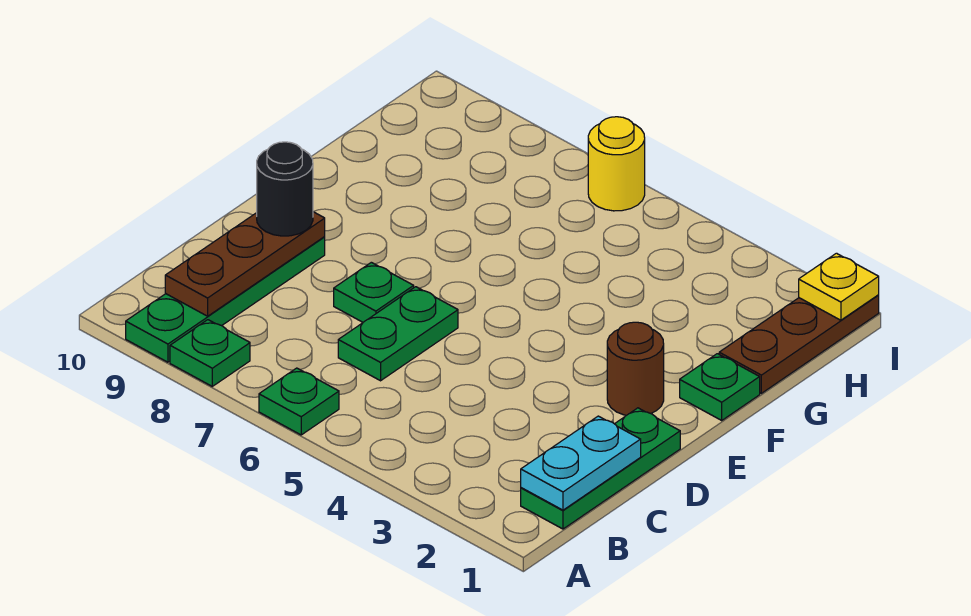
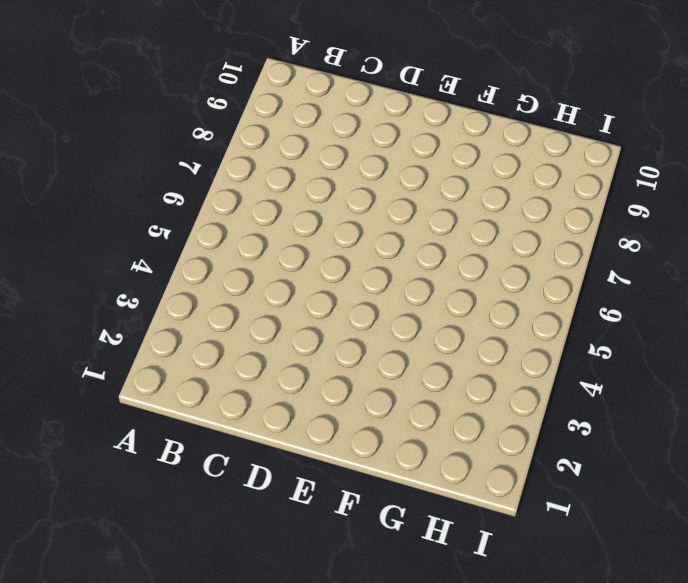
none -> green plate A6 level 1
none -> green plate A8 level 1
none -> green plate A9:D9 level 1

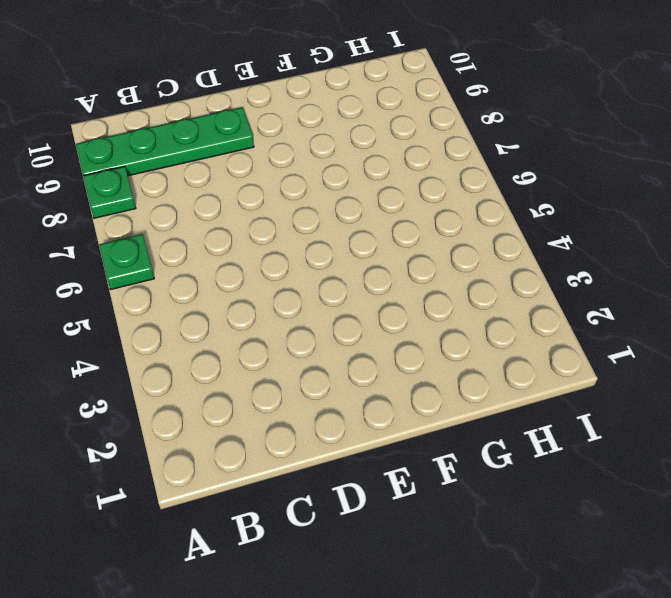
none -> green plate B1:D1 level 1
none -> green plate C6:D6 level 1
none -> green plate D7 level 1

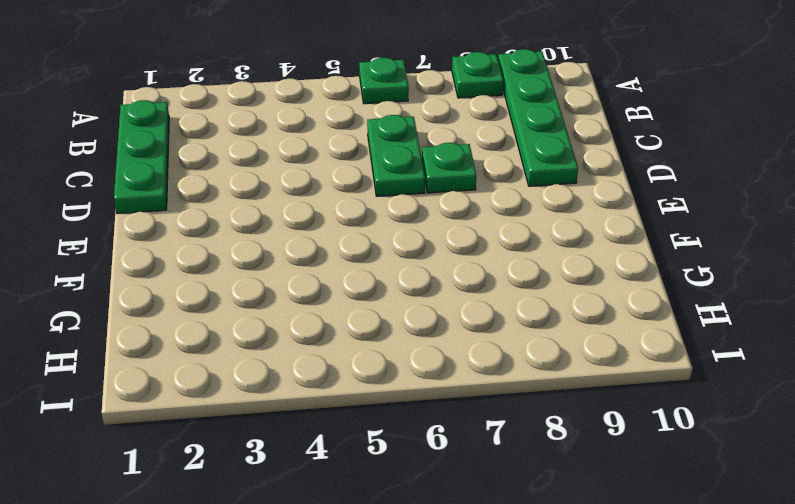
none -> brown round brick E2 level 1
none -> green plate F1 level 1
none -> brown plate G1:I1 level 1

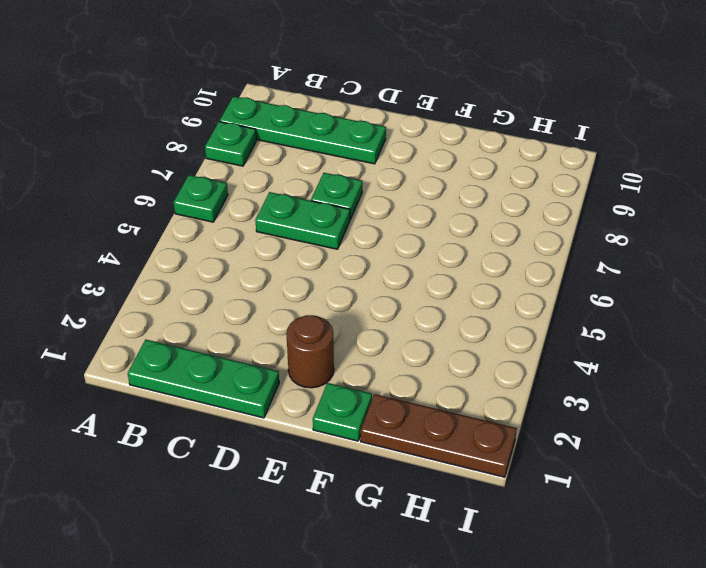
none -> yellow round brick I6 level 1
none -> cyan plate B1:C1 level 2
none -> brown plate B9:D9 level 2

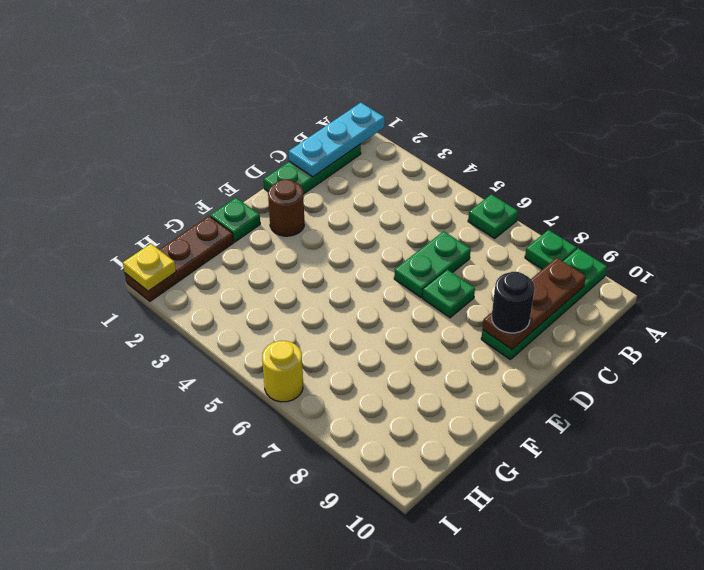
cyan plate A1:C1 level 2 -> cyan plate B1:C1 level 2

